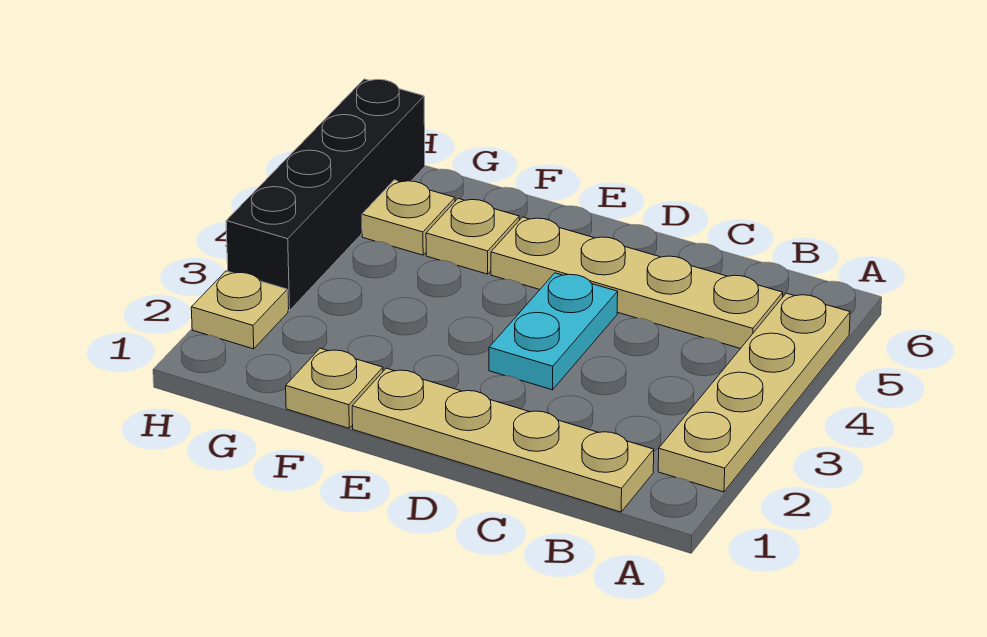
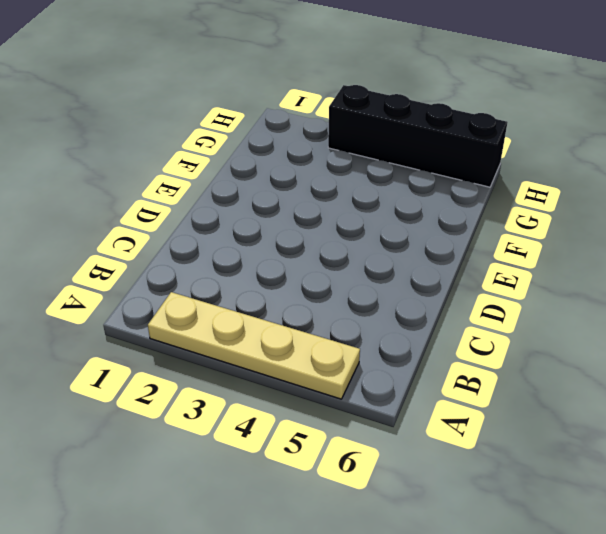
none -> tan plate B1:E1 level 1
none -> tan plate B5:E5 level 1

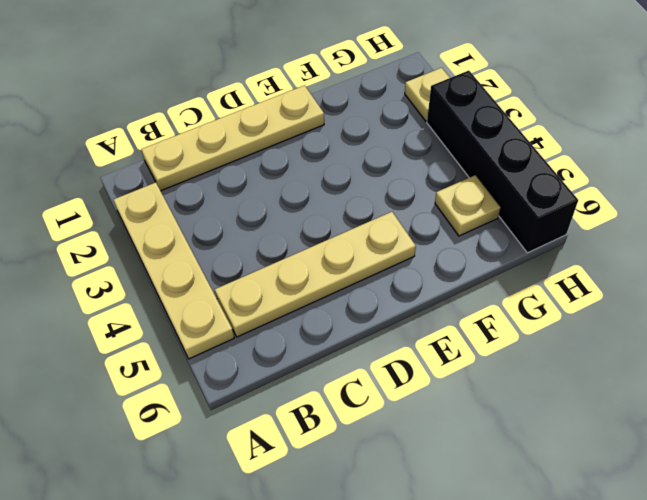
none -> cyan plate D3:D4 level 1
none -> tan plate F1 level 1

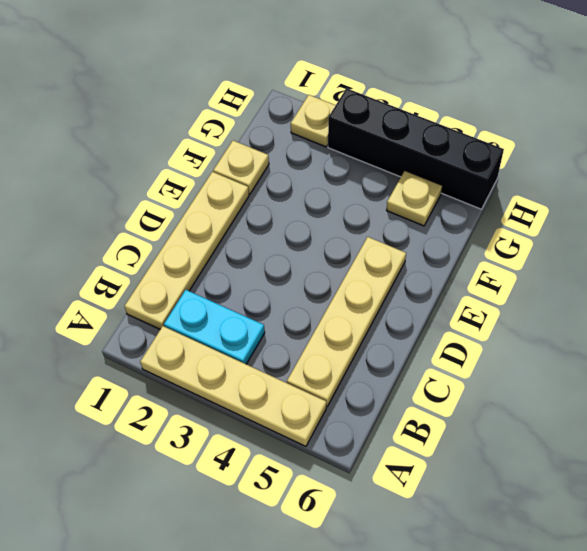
cyan plate B2:B3 level 1 -> cyan plate D3:D4 level 1
none -> tan plate F5 level 1

